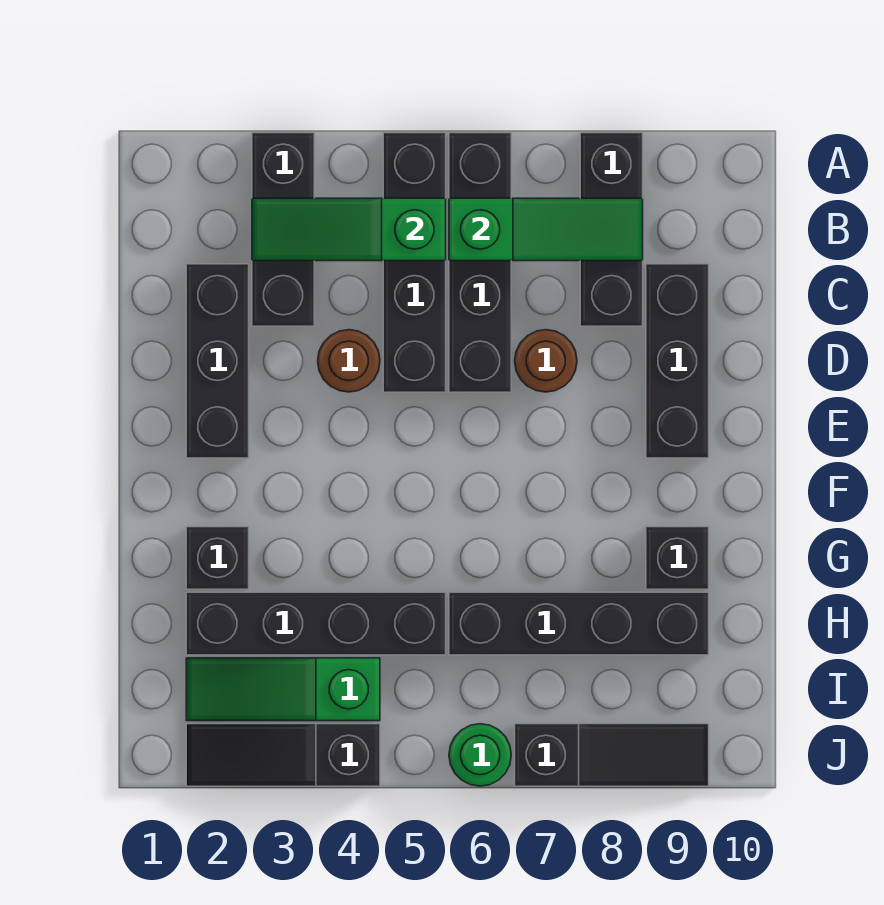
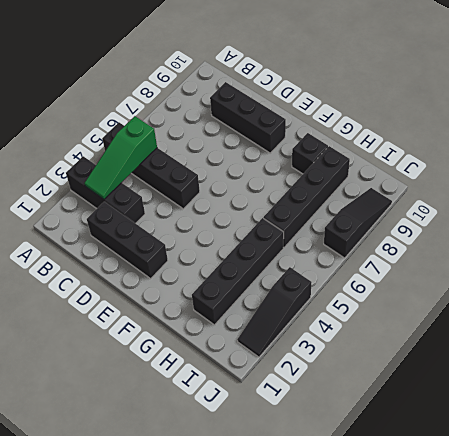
none -> black brick A6:D6 level 1
none -> black brick A8:C8 level 1
none -> brown round brick D4 level 1

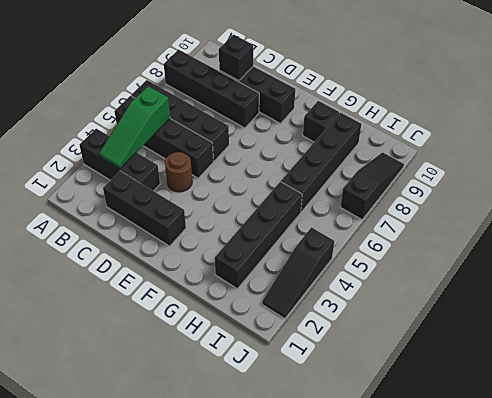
black brick A8:D8 level 1 -> black brick A8:C8 level 1
black brick C9 level 2 -> black brick G2 level 1
none -> brown round brick D7 level 1
none -> green slope I2:I4 level 1 top 4
none -> green round brick J6 level 1

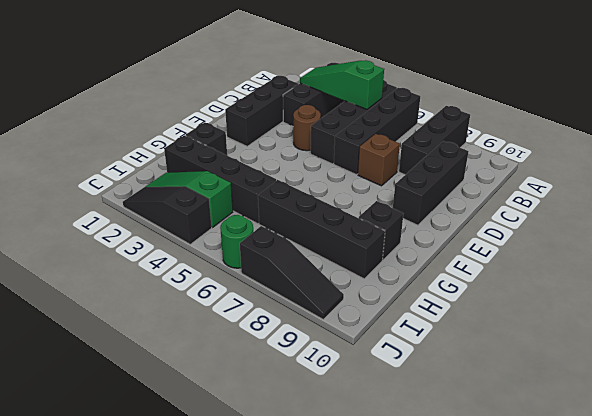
brown brick D7 level 1 -> brown round brick D7 level 1
none -> green slope B6:B8 level 2 top 6

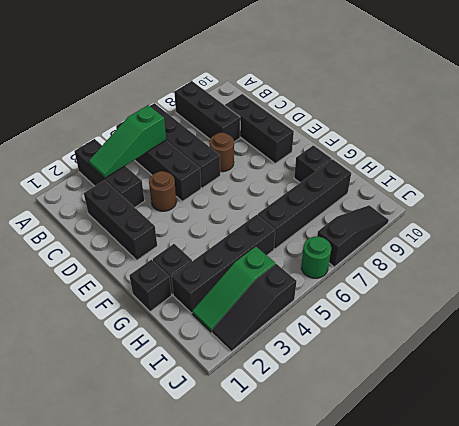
black brick G1 level 1 -> none
none -> green slope B6:B8 level 2 top 6

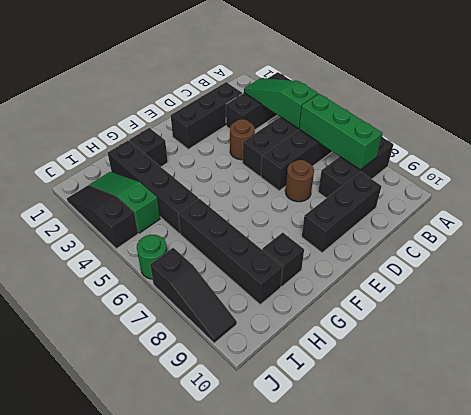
green brick B6:B8 level 2 -> green slope B6:B8 level 2 top 6

